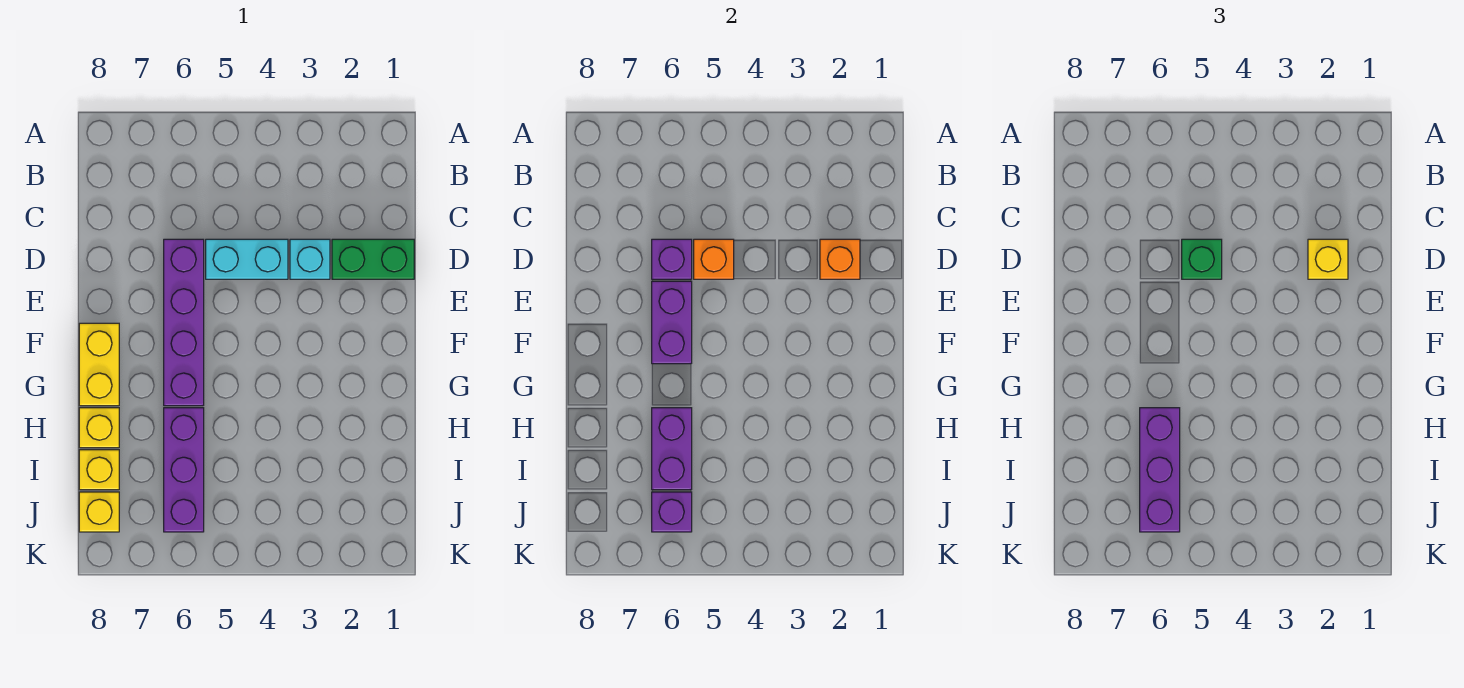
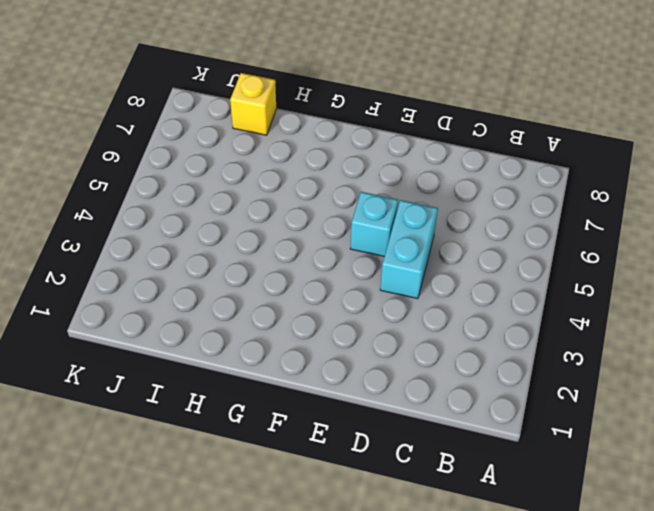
cyan brick E5 level 1 -> cyan brick D3 level 1
none -> green brick D1:D2 level 1
none -> purple brick D6:G6 level 1
none -> yellow brick F8:G8 level 1

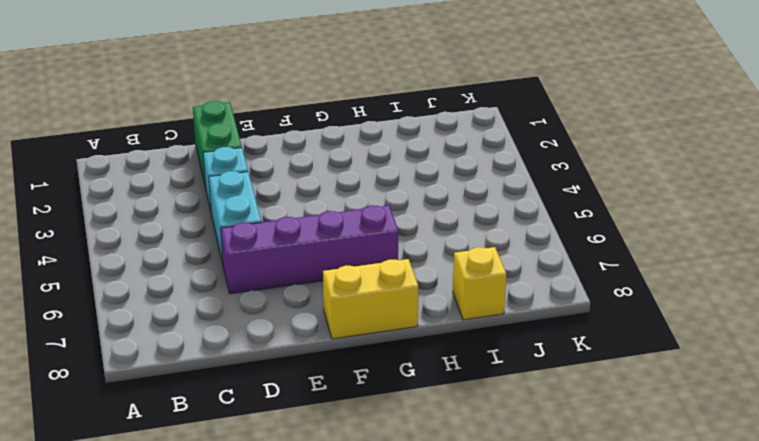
none -> purple brick H6:J6 level 1
none -> yellow brick H8 level 1
none -> yellow brick J8 level 1

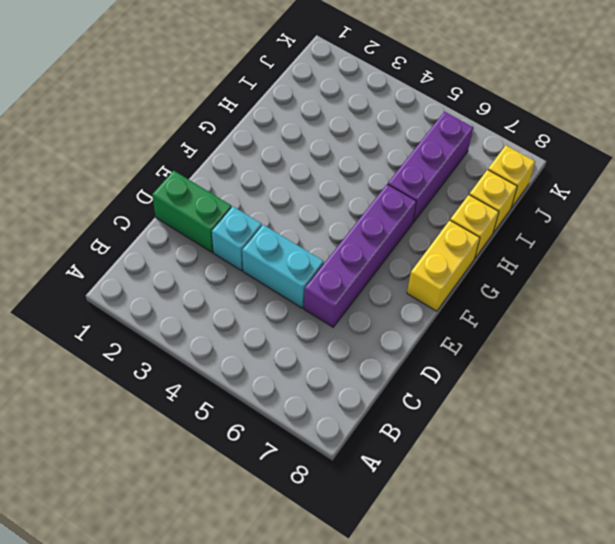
none -> orange brick D2 level 2
none -> orange brick D5 level 2
none -> purple brick D6 level 2

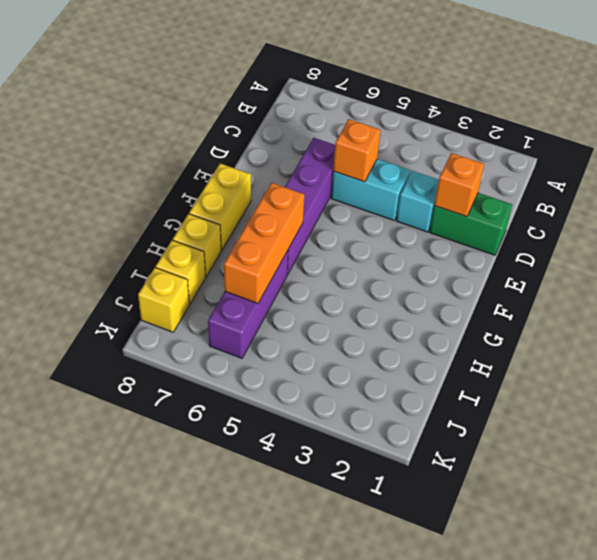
orange brick G6:I6 level 2 -> purple brick H6:I6 level 2
none -> purple brick D6 level 2
none -> purple brick E6:F6 level 2
none -> purple brick J6 level 2

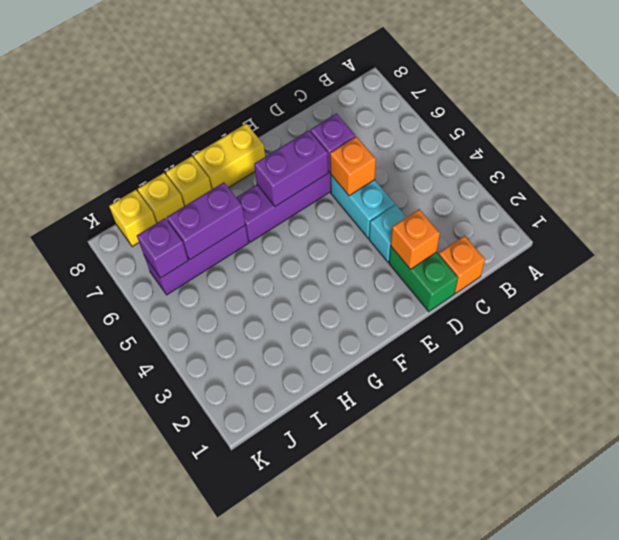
orange brick C1 level 1 -> none
none -> yellow brick D2 level 3
none -> green brick D5 level 3
none -> purple brick H6:J6 level 3

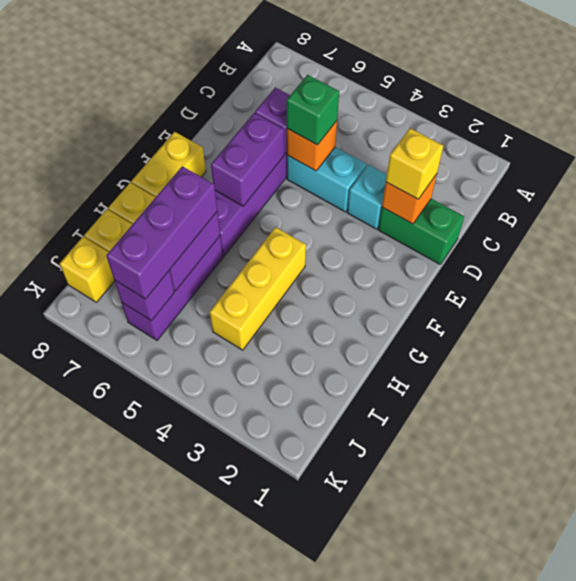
yellow brick G4:I4 level 1 -> none

